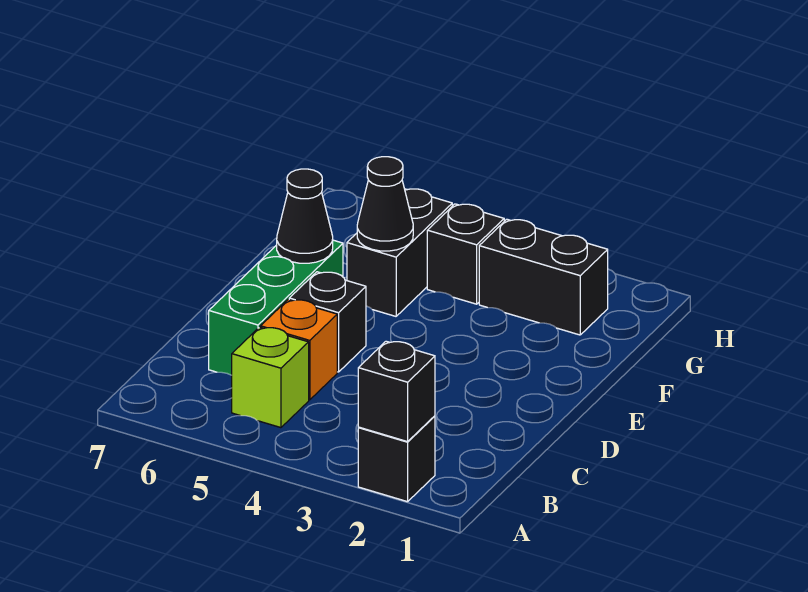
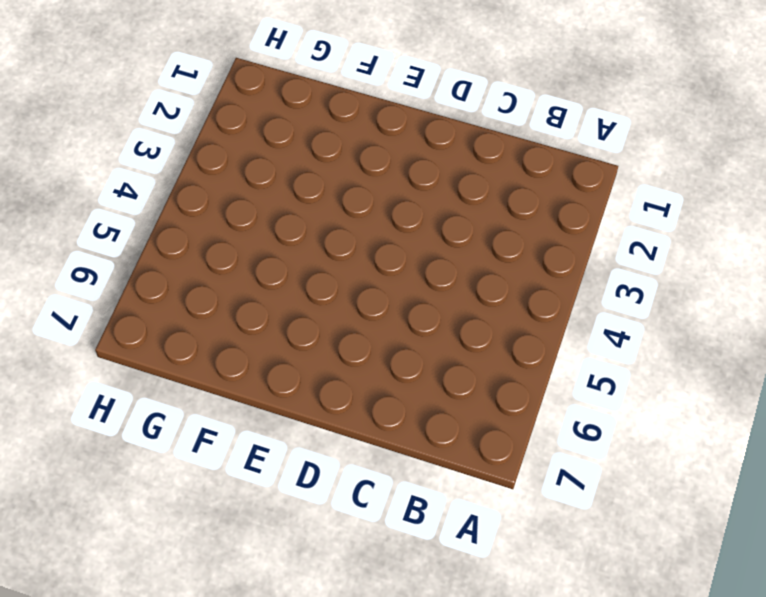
none -> black brick A2 level 1
none -> lime brick B5 level 1

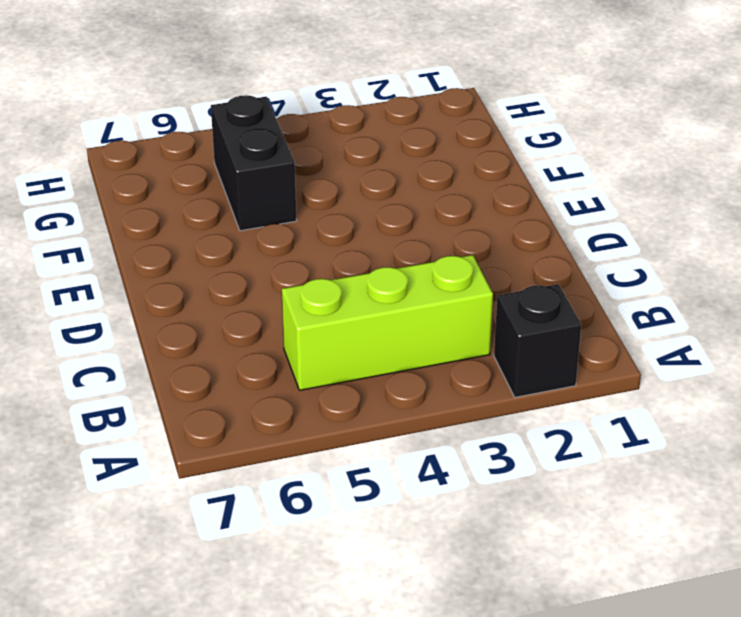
lime brick B3:B5 level 1 -> lime brick B5 level 1
none -> orange brick C5 level 1
none -> green brick C6:E6 level 1

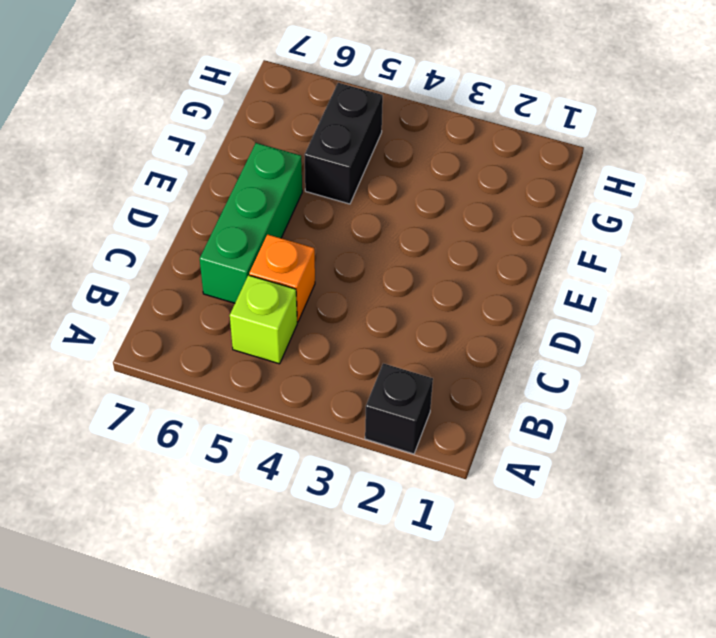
none -> black brick D5 level 1
none -> black brick G2:G3 level 1

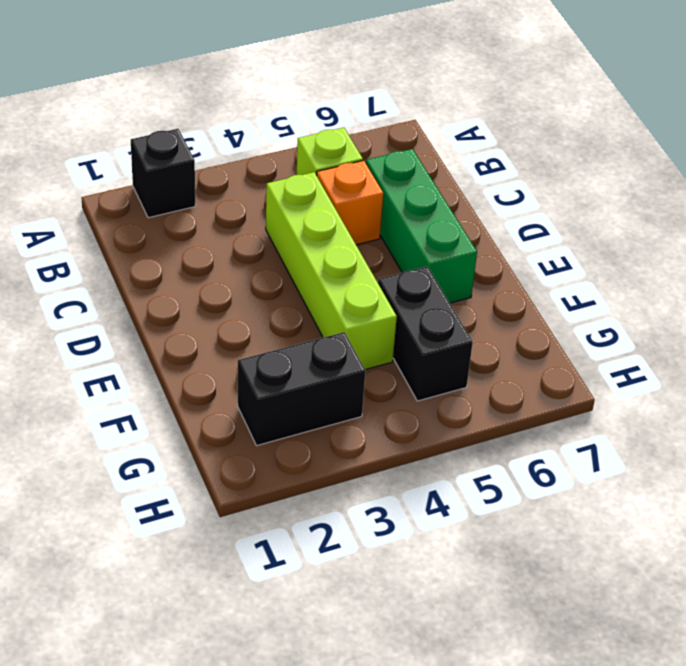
lime brick C4:F4 level 1 -> none
none -> black brick D5 level 1
none -> black brick G4 level 1

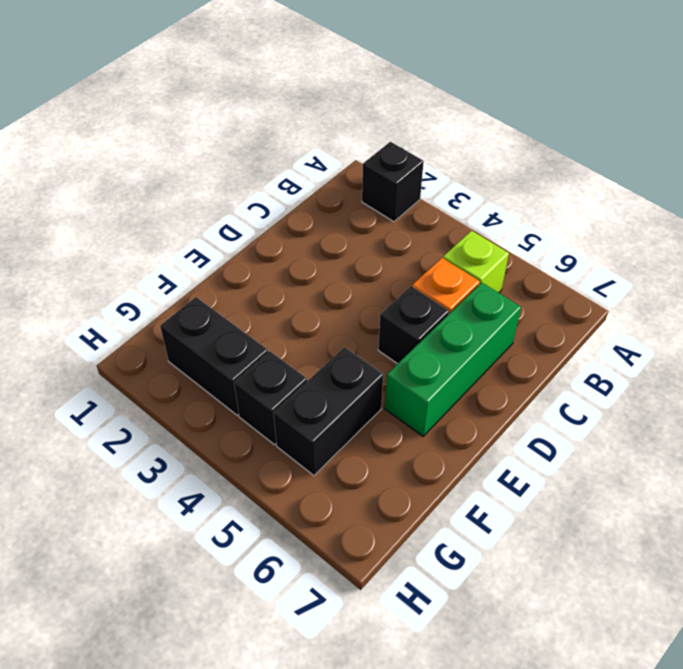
none -> black brick A2 level 2
none -> black cone E6 level 2

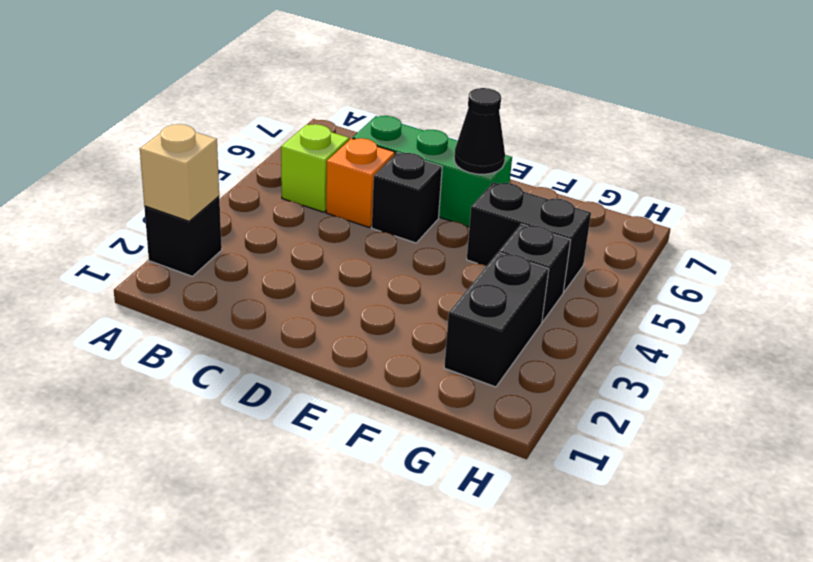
tan brick A2 level 2 -> black brick A2 level 2
none -> black cone F5 level 2

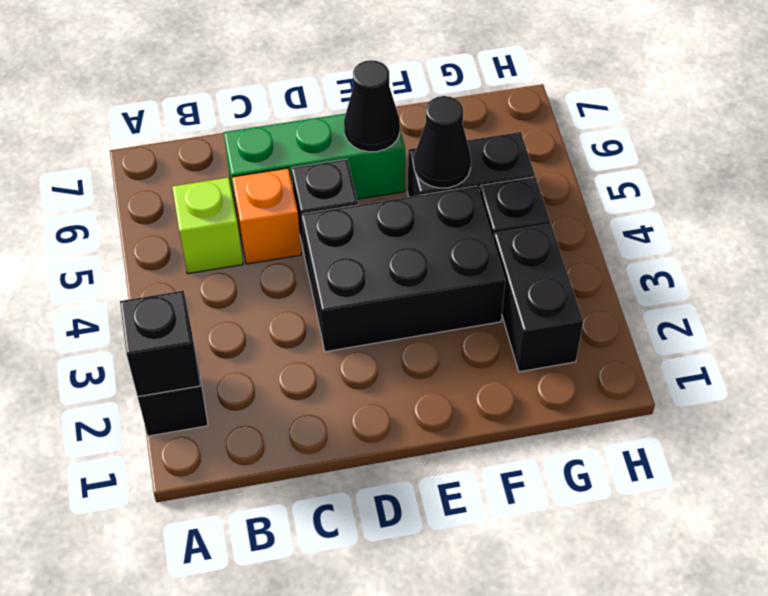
black brick D3:F4 level 1 -> none

